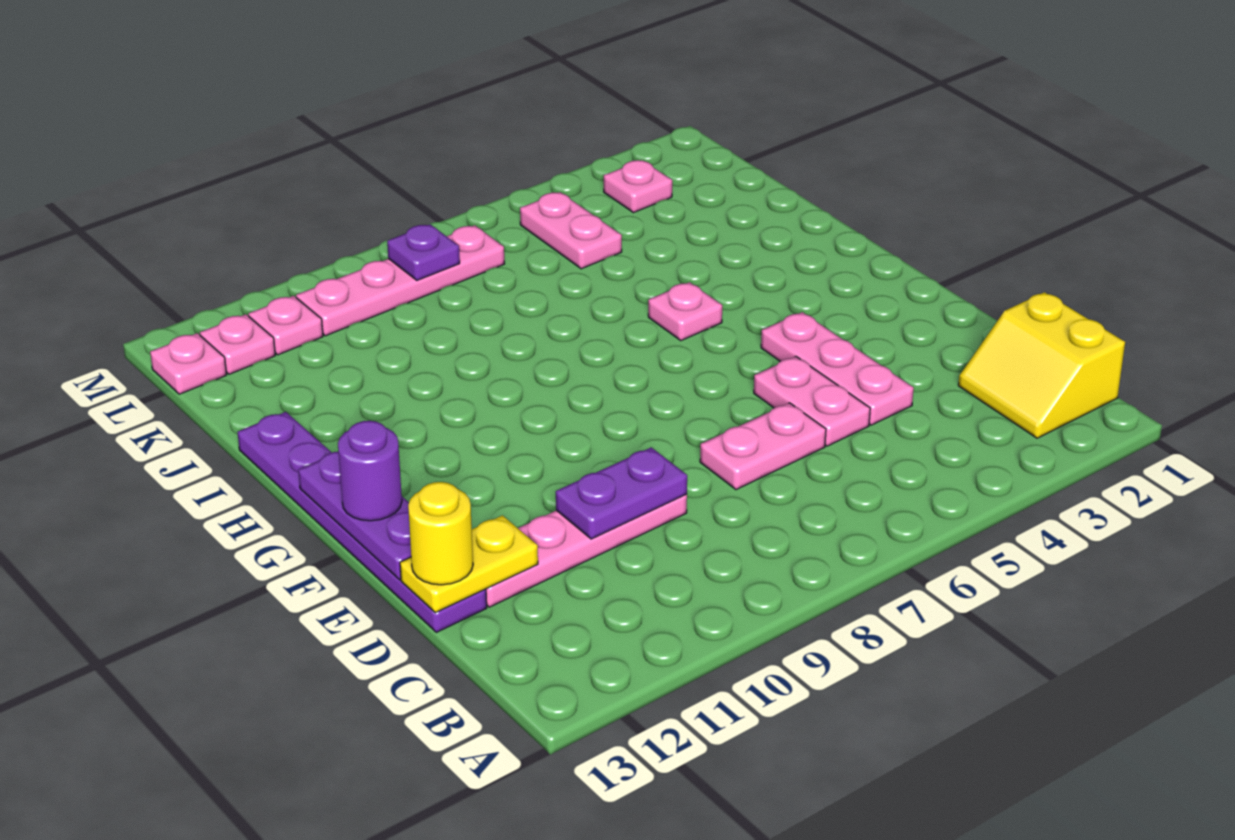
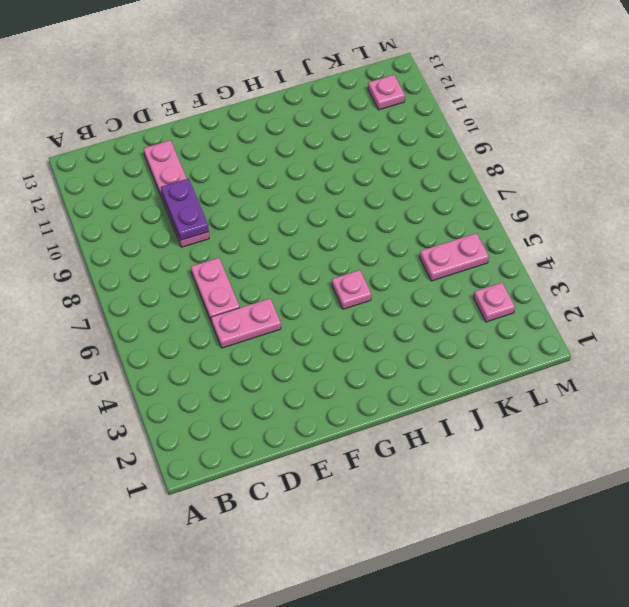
none -> yellow slope B1:C2 level 1 top 1
none -> pink plate D4:F4 level 1
none -> purple plate D13:I13 level 1

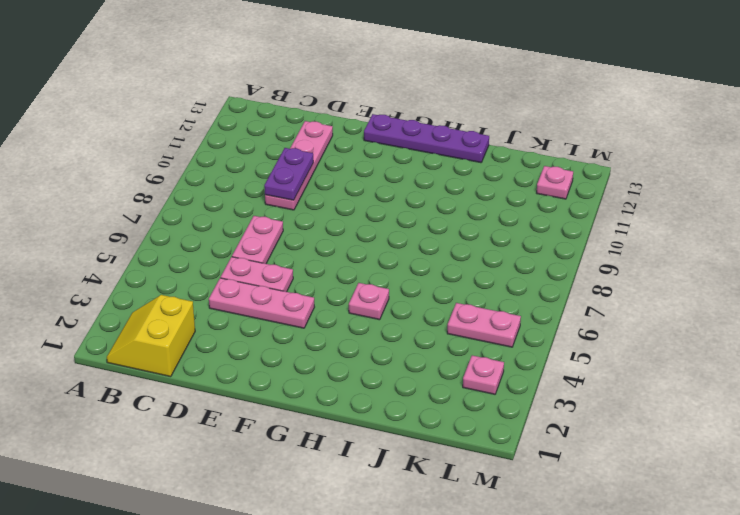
yellow slope B1:C2 level 1 top C -> yellow slope B1:C2 level 1 top 1
purple plate F13:I13 level 1 -> purple plate D13:I13 level 1
none -> pink plate L7:L10 level 1
none -> pink plate L11 level 1
none -> pink plate L13 level 1

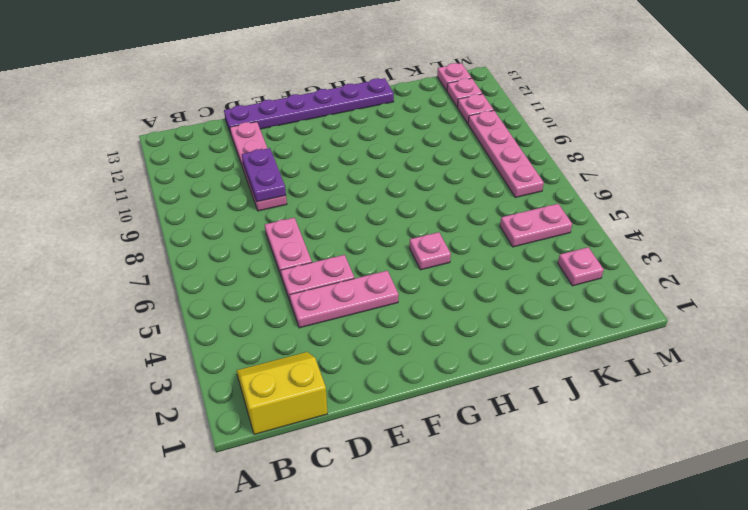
none -> yellow plate D12:D13 level 2
none -> purple plate E13:G13 level 2
none -> purple plate L8 level 2

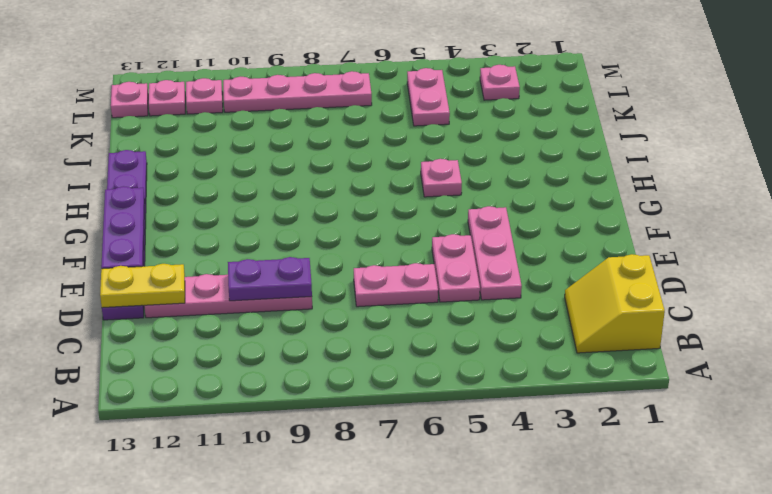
none -> purple plate L8 level 2
none -> yellow round brick D13 level 3
none -> purple round brick F13 level 3

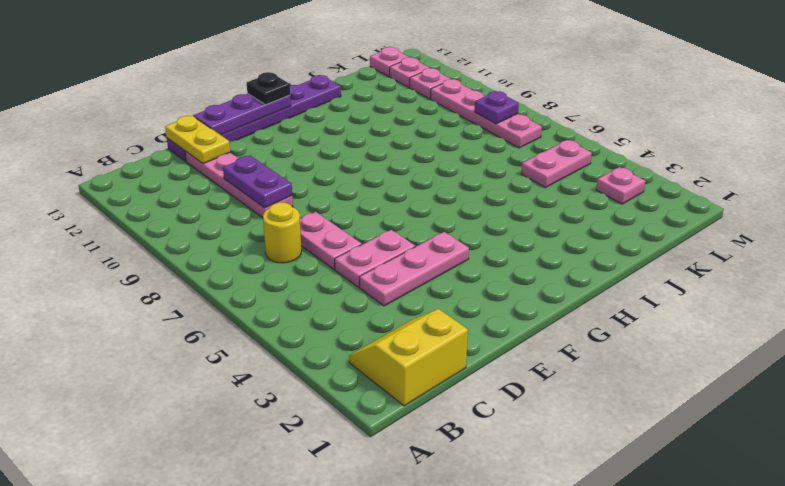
yellow round brick C7 level 1 -> yellow round brick D13 level 3
black plate G13 level 3 -> none
none -> pink plate H5 level 1
none -> purple round brick F13 level 3

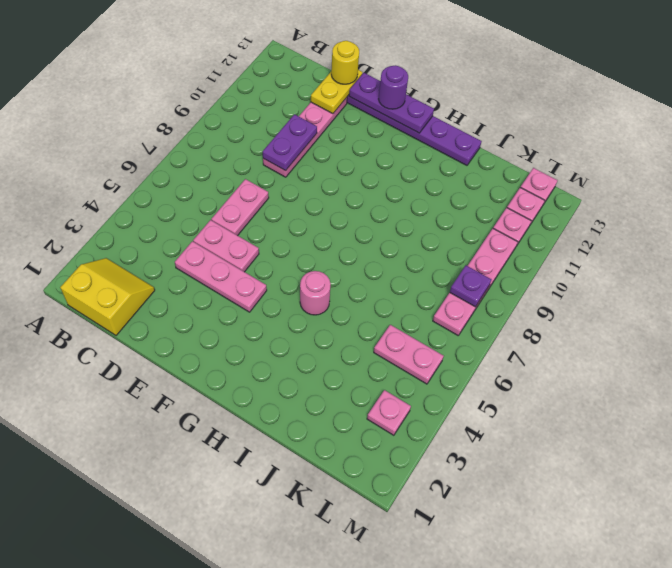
pink round brick H5 level 1 -> pink plate H5 level 1

